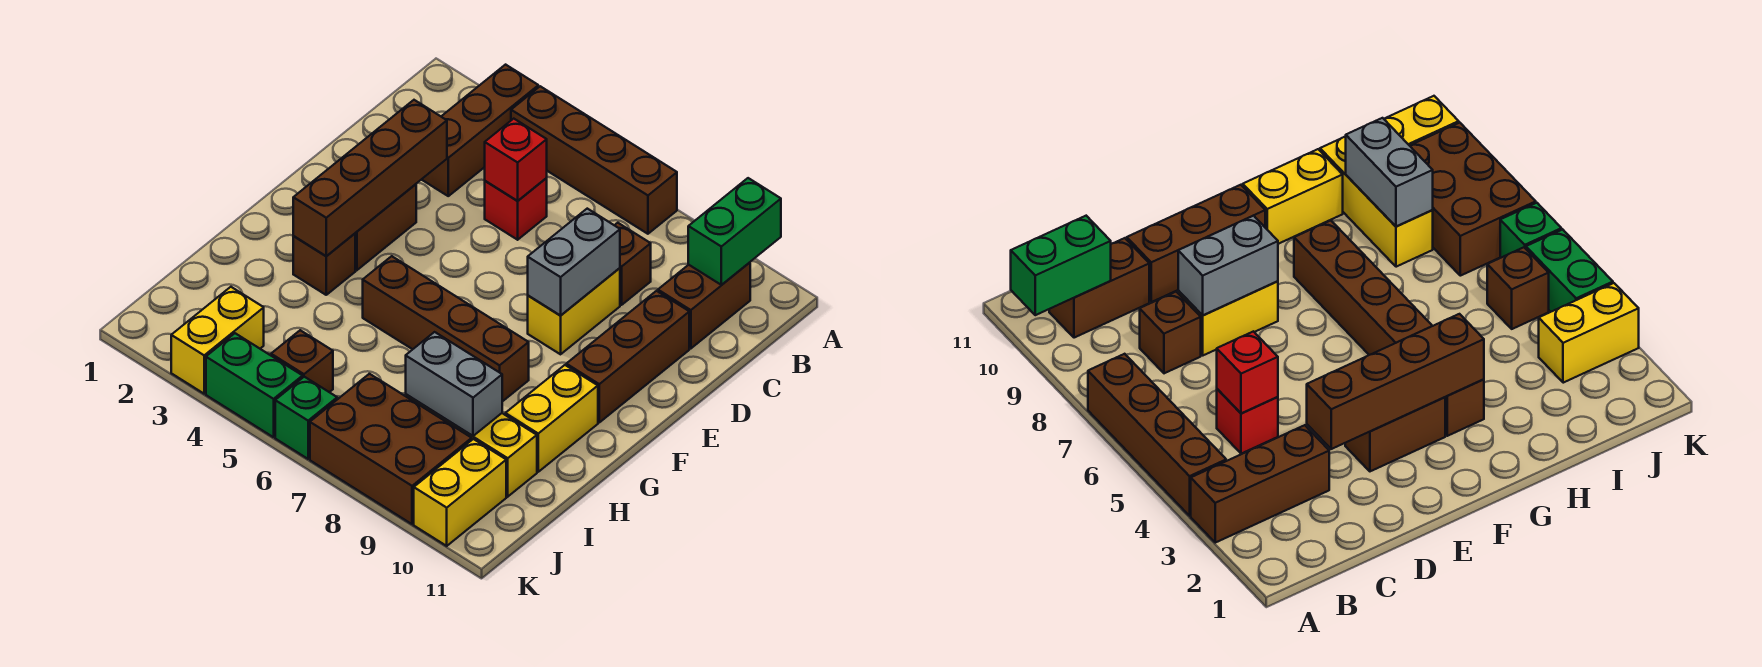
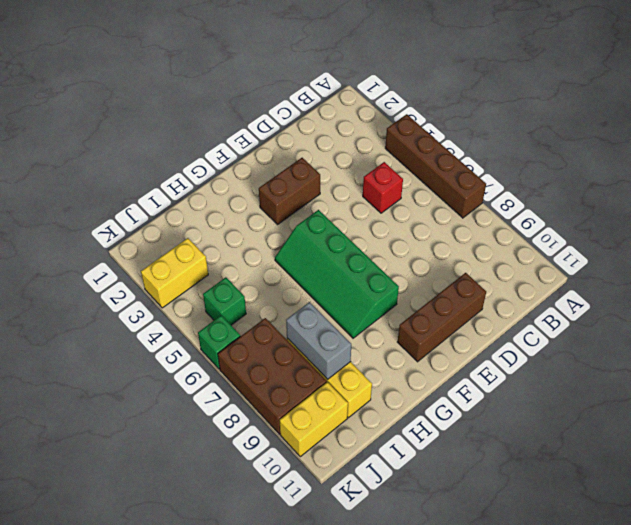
green slope F5:G8 level 1 top F -> brown brick G5:G8 level 1
green brick J5 level 1 -> brown brick J5 level 1
none -> brown brick A3:C3 level 1
none -> brown brick B10:C10 level 1
none -> brown brick C8 level 1

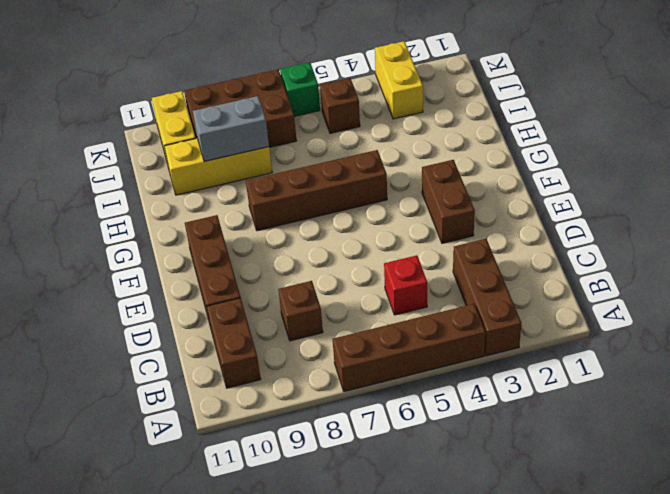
none -> yellow brick D8:E8 level 1
none -> brown brick G3 level 1
none -> yellow brick G10:H10 level 1

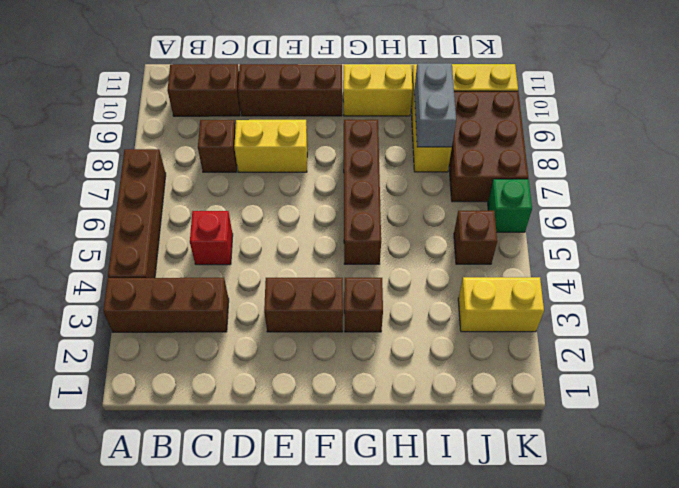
none -> green brick K4:K5 level 1
none -> green brick A10:B10 level 2
none -> red brick C5 level 2

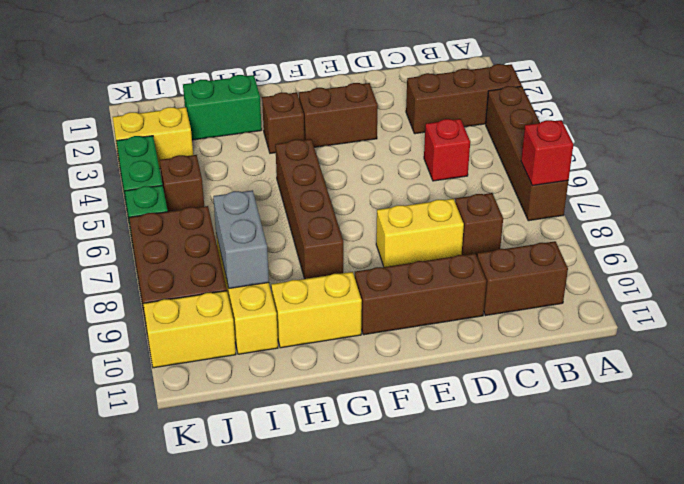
red brick A7 level 2 -> red brick C5 level 2
green brick H2:I2 level 1 -> green brick A10:B10 level 2
none -> brown brick D3:G3 level 2
none -> grey brick D8:E8 level 2

